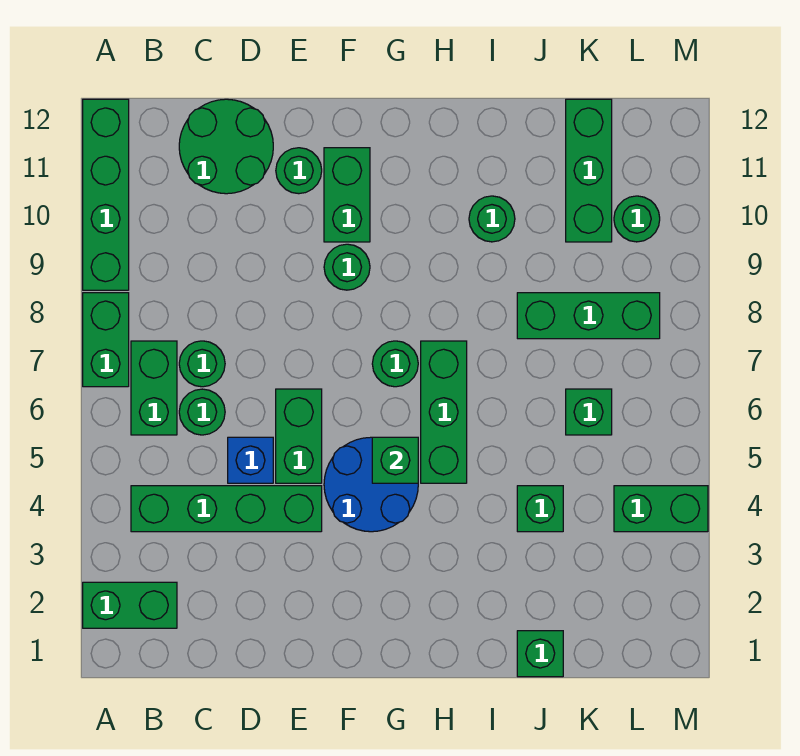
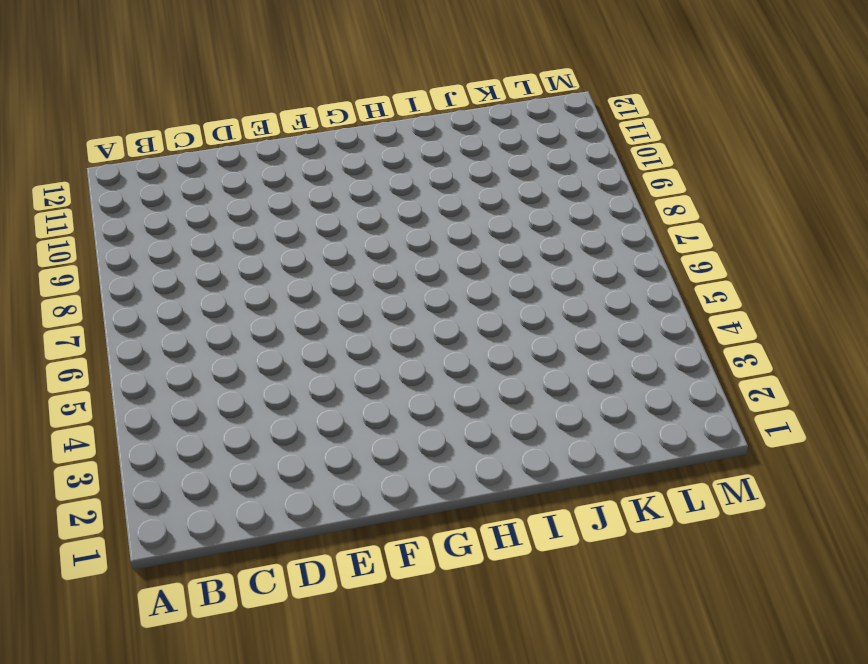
none -> green brick A2:B2 level 1
none -> green brick A7:A8 level 1
none -> green brick A9:A12 level 1

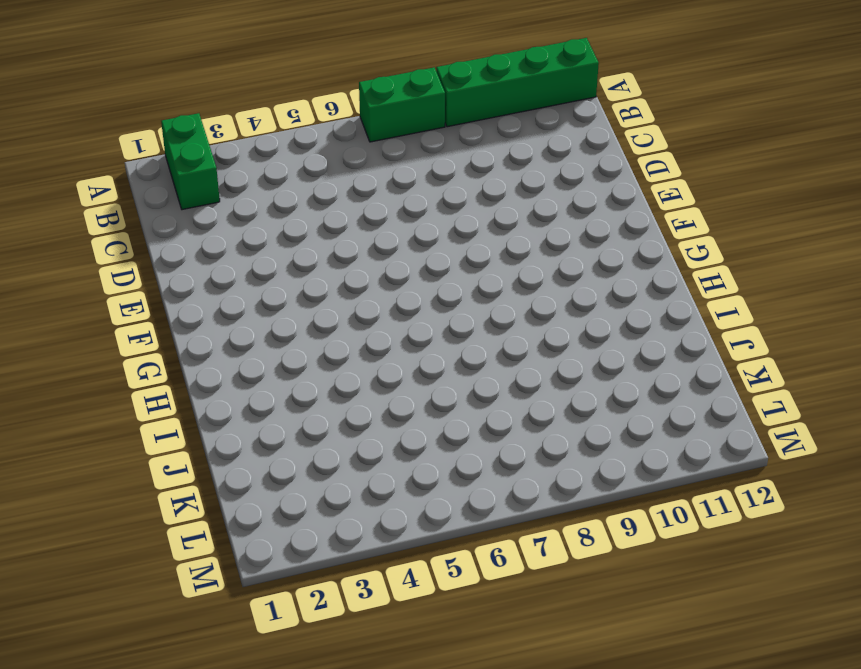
none -> green brick B4:E4 level 1
none -> green brick B6:B7 level 1
none -> green round brick C6 level 1

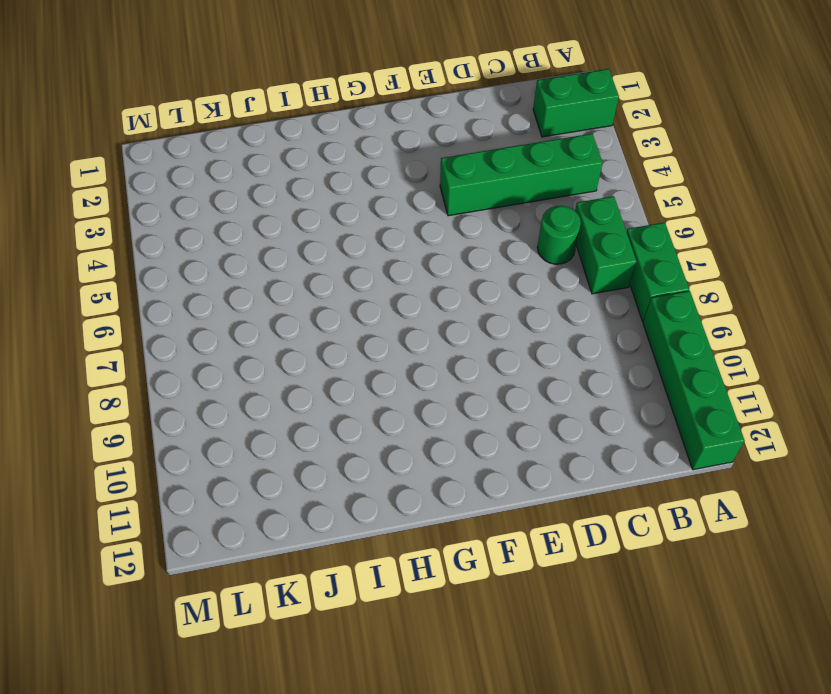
none -> green round brick C7 level 1
none -> green round brick C11:D12 level 1
none -> blue brick D5 level 1

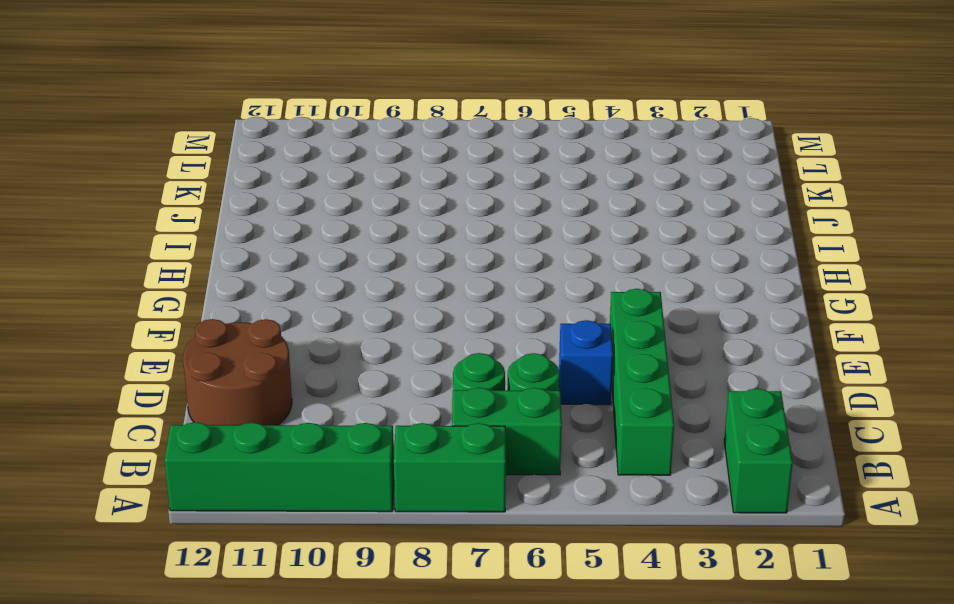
brown round brick C11:D12 level 1 -> green round brick C11:D12 level 1
none -> green brick E5:E6 level 1
none -> green round brick E11 level 1
none -> blue round brick F4:G5 level 1

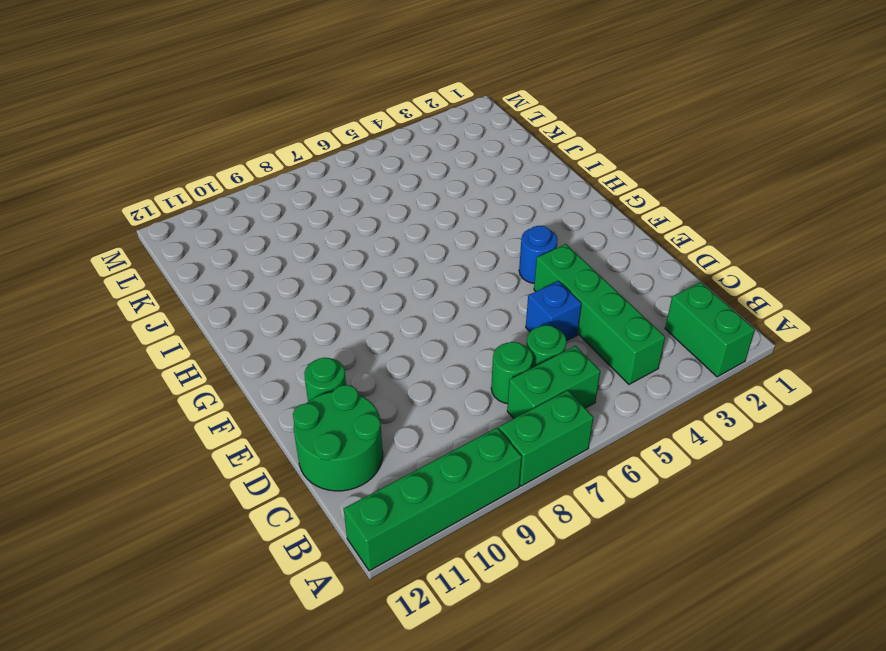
blue round brick F4 level 1 -> blue round brick F4:G5 level 1
none -> green brick E5:E6 level 1
none -> green round brick F9 level 1
none -> green brick F10:F11 level 1

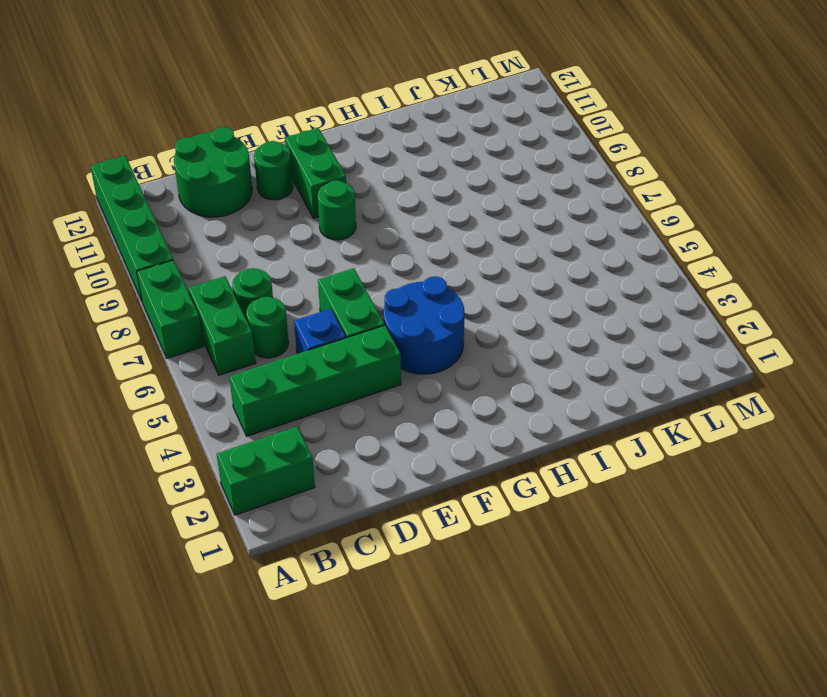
none -> green round brick G7 level 1
none -> green brick H5:H7 level 1
none -> green round brick I10 level 1

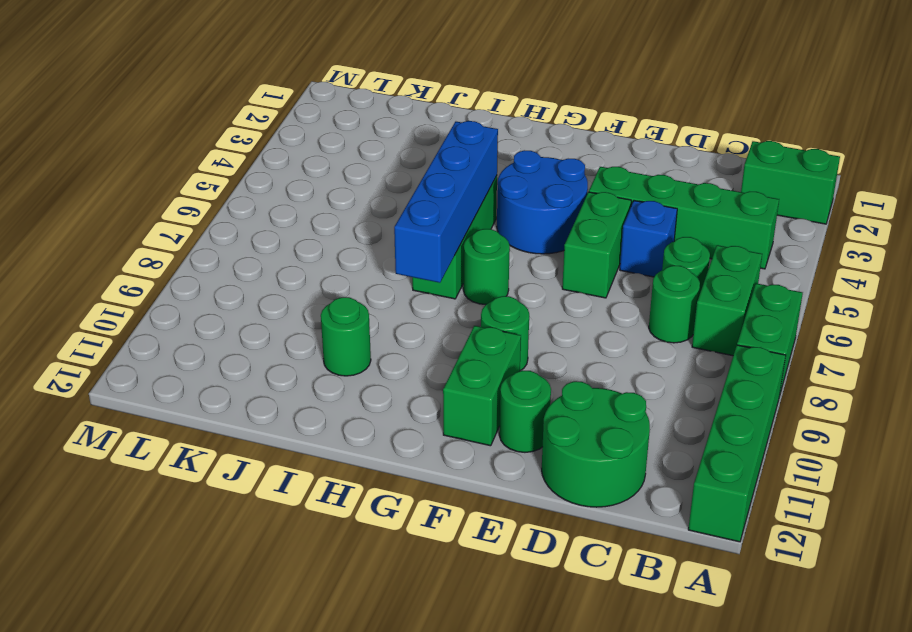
blue brick H5:H8 level 2 -> none
none -> green brick J1 level 1
none -> green brick J4 level 1
none -> green brick J8:L8 level 1

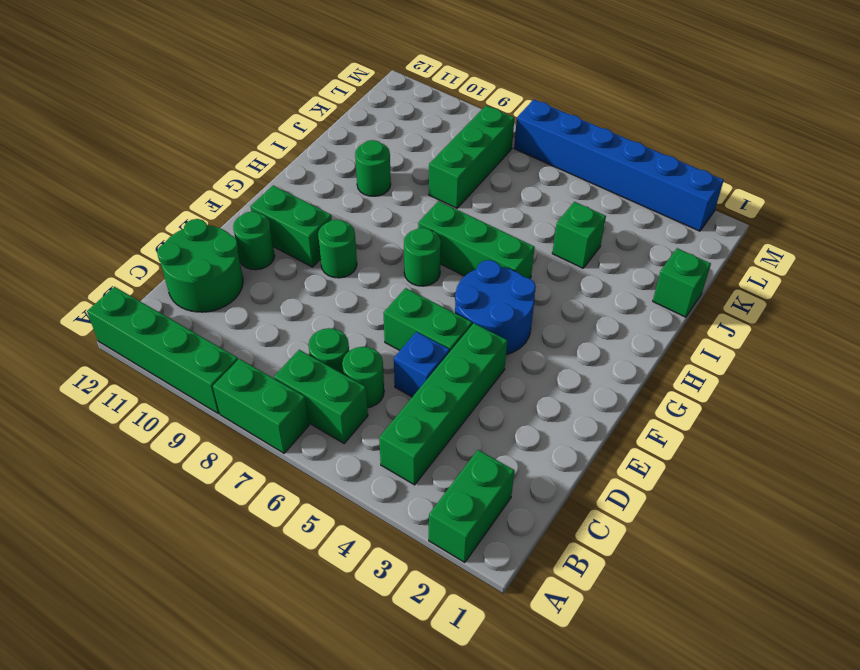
blue brick M2:M7 level 1 -> green brick L4:M4 level 1
none -> green brick K6 level 1
none -> green brick K10:K12 level 1
none -> green round brick L10 level 1

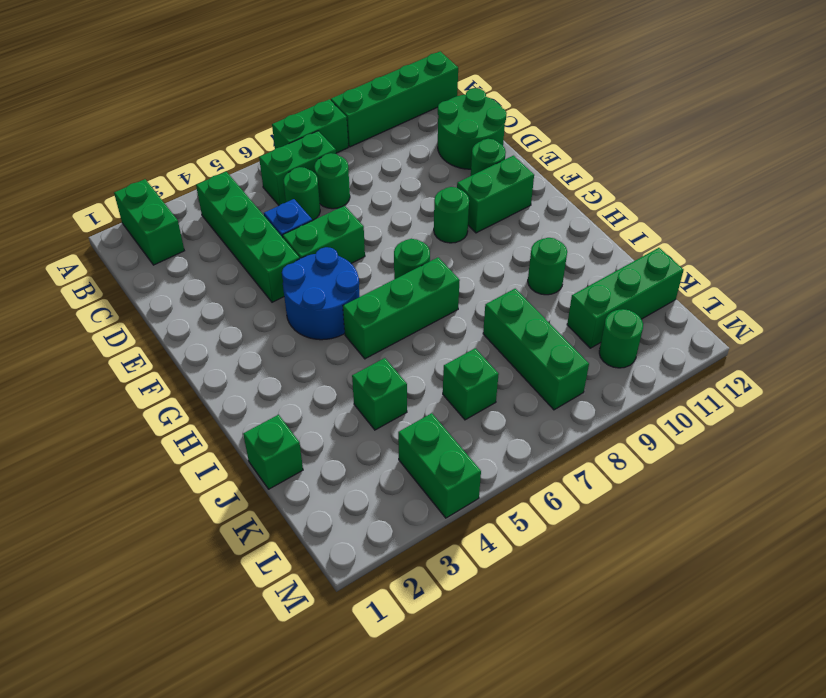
none -> green brick G5 level 2

